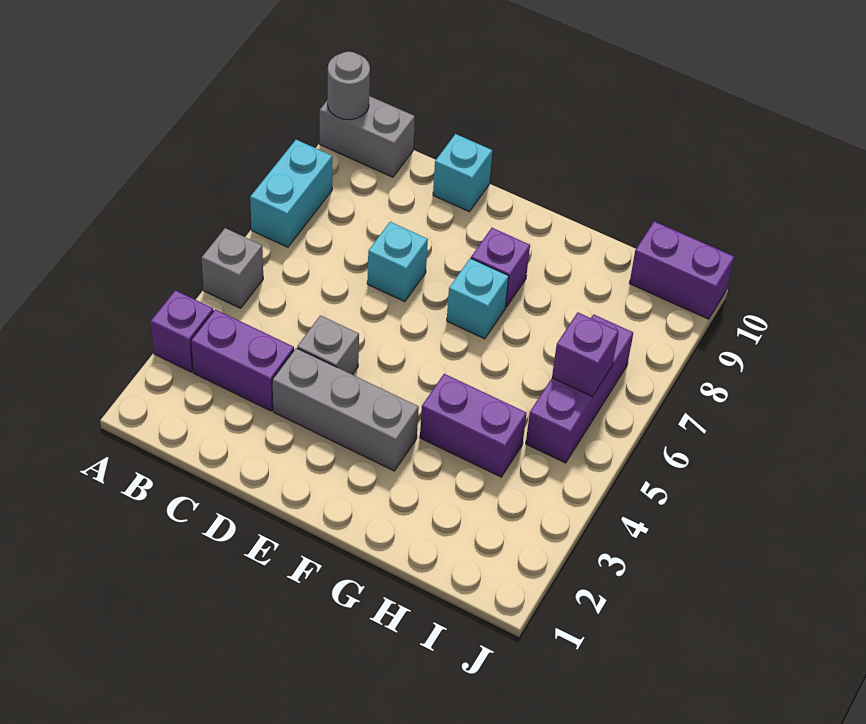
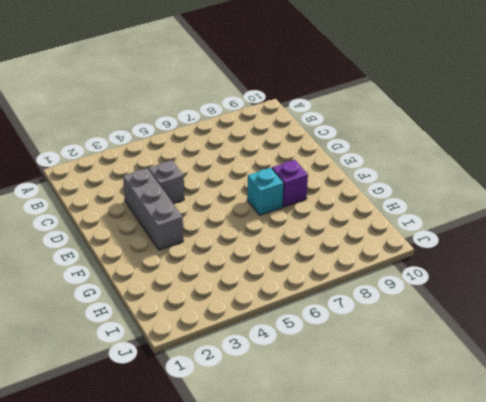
none -> purple brick A3 level 1
none -> grey brick A5 level 1
none -> cyan brick A7:A8 level 1

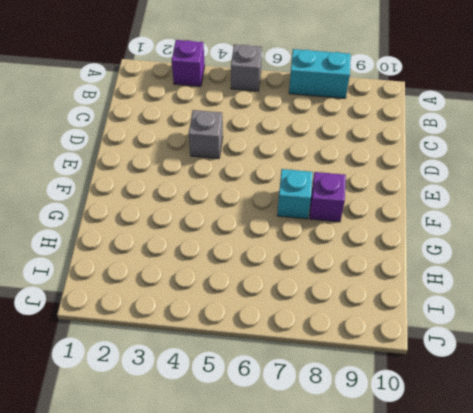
none -> grey brick A10:B10 level 1
none -> purple brick B3:C3 level 1
none -> grey brick D3:F3 level 1

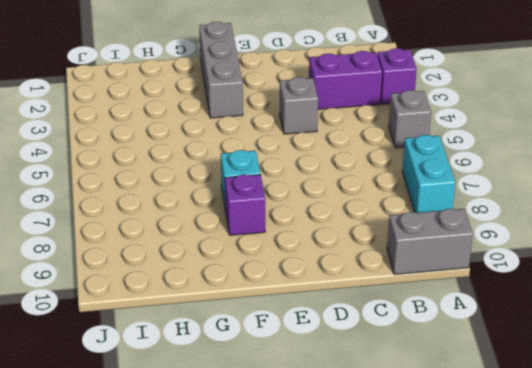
grey brick F1:F3 level 1 -> grey brick D3:F3 level 1
none -> cyan brick D7 level 1
none -> cyan brick D10 level 1
none -> purple brick G4:H4 level 1

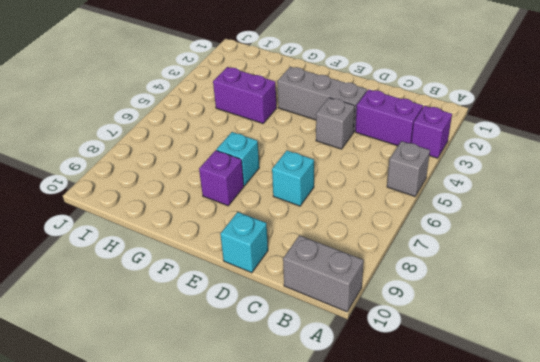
none -> cyan brick A7:A8 level 1
none -> purple brick I5:I7 level 1
none -> purple brick I10:J10 level 1

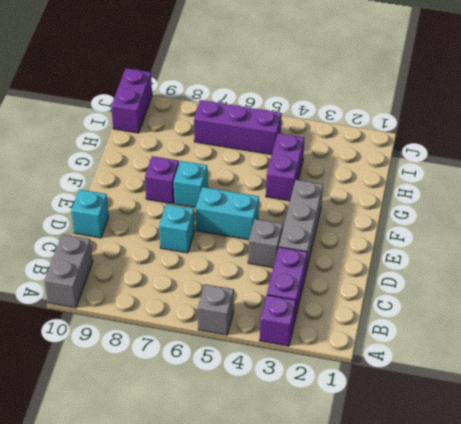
cyan brick E5:E6 level 1 -> cyan brick A7:A8 level 1
none -> grey round brick A10 level 2
none -> purple brick I6 level 2

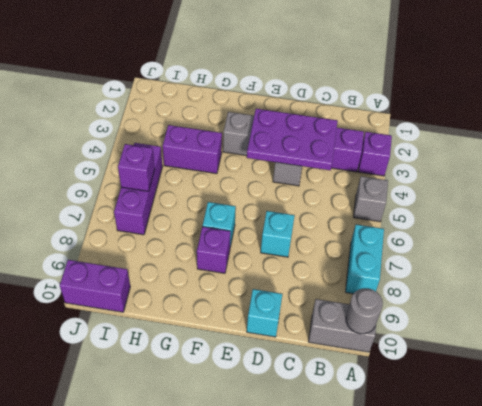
purple plate C3:E4 level 2 -> none

